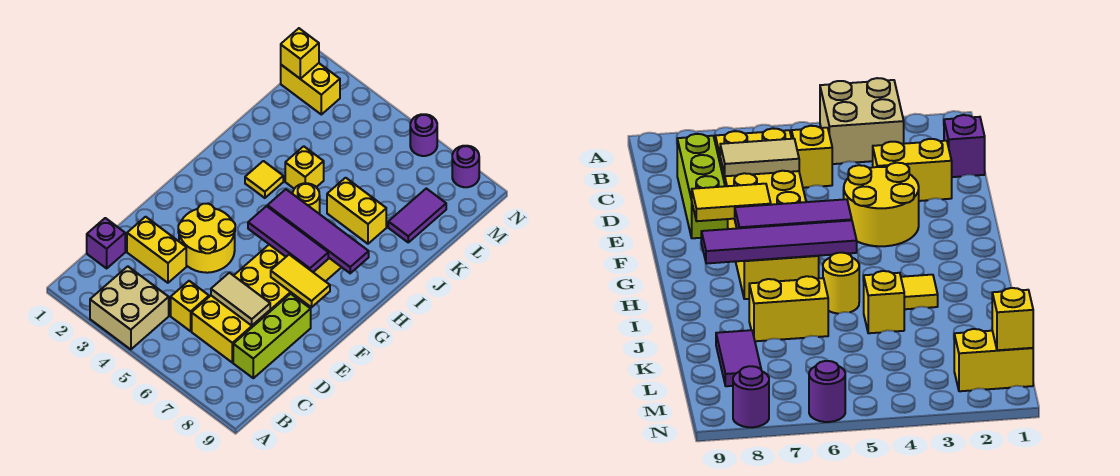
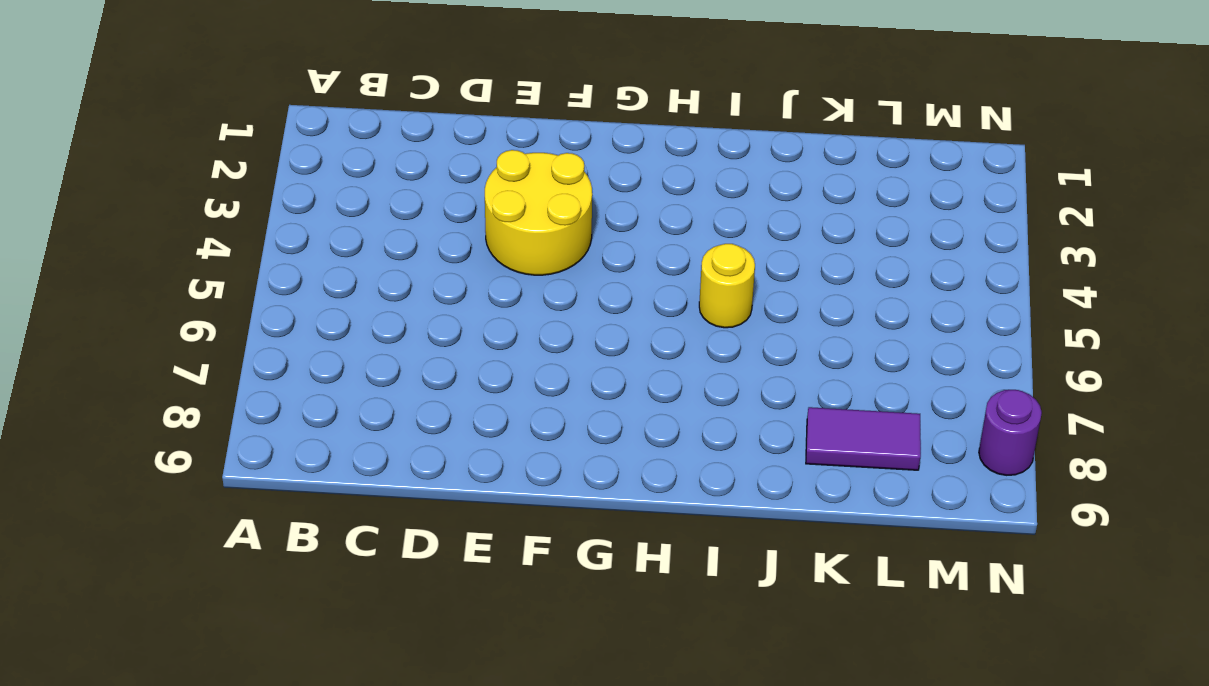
none -> tan brick A3:B4 level 1
none -> purple brick C1 level 1
none -> yellow brick C5 level 1

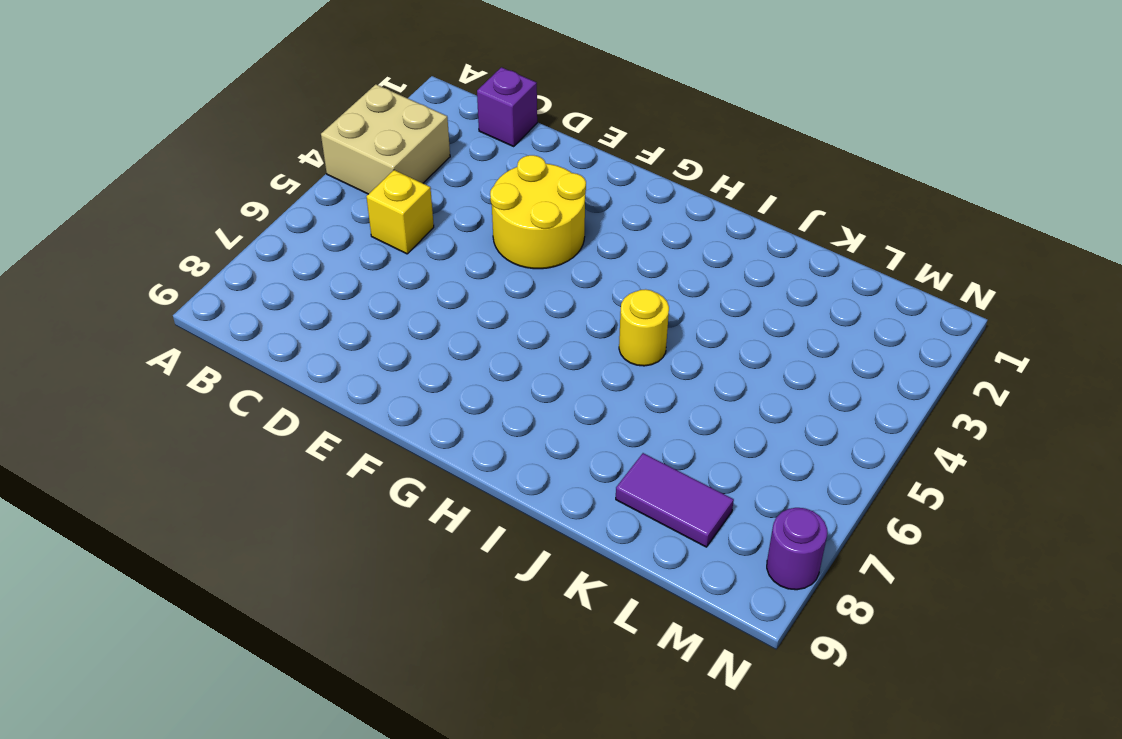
none -> yellow brick C6:H7 level 1
none -> lime brick C8:E8 level 1
none -> yellow brick D2:D3 level 1

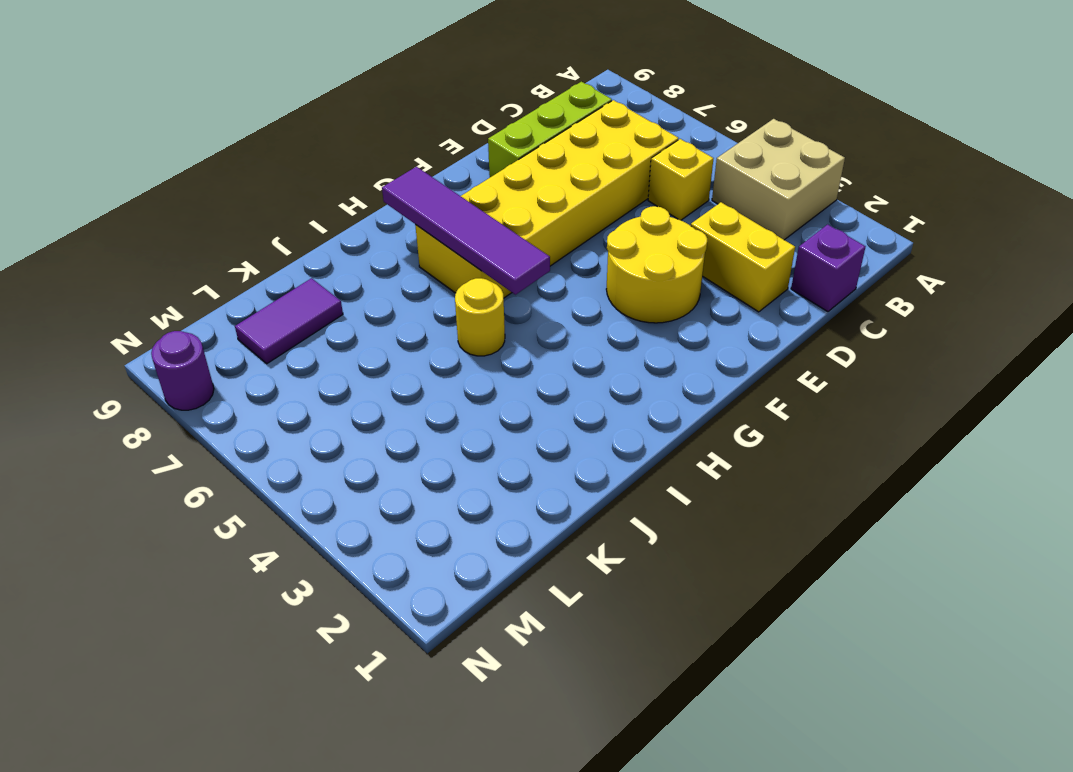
none -> yellow tile I3 level 1
none -> yellow brick J4 level 1
none -> yellow brick J6:J7 level 1

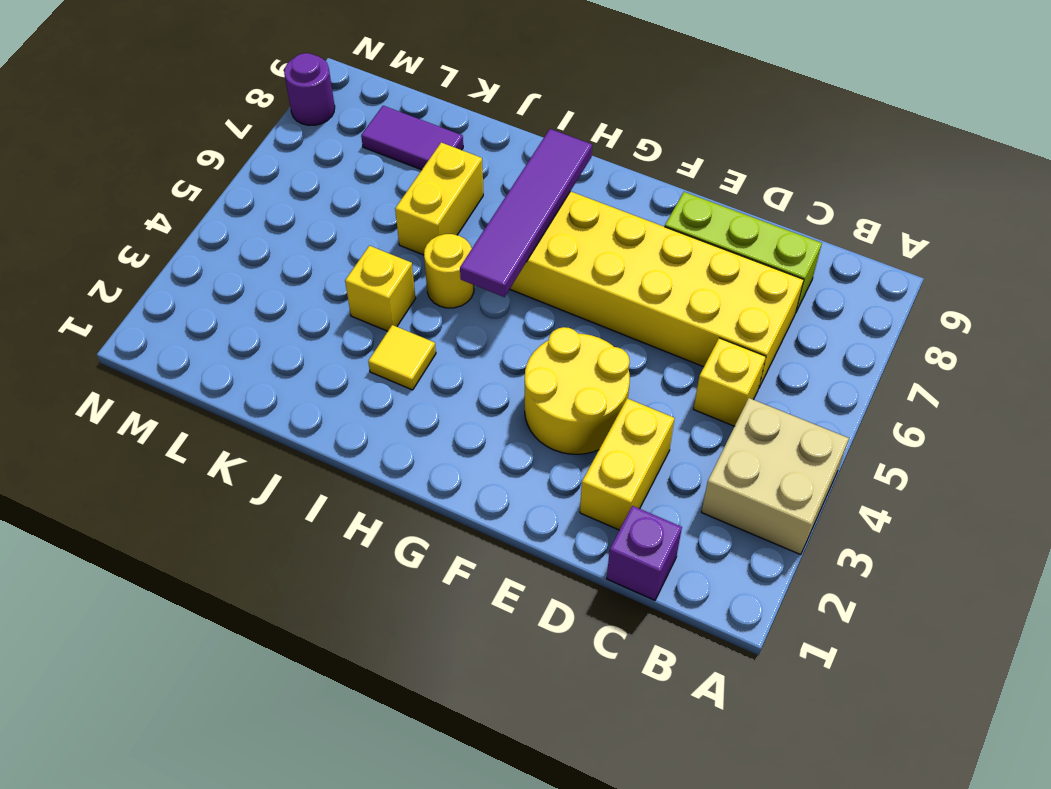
none -> yellow brick M1:M2 level 1
none -> purple round brick N6 level 1
none -> tan tile D6:D7 level 2

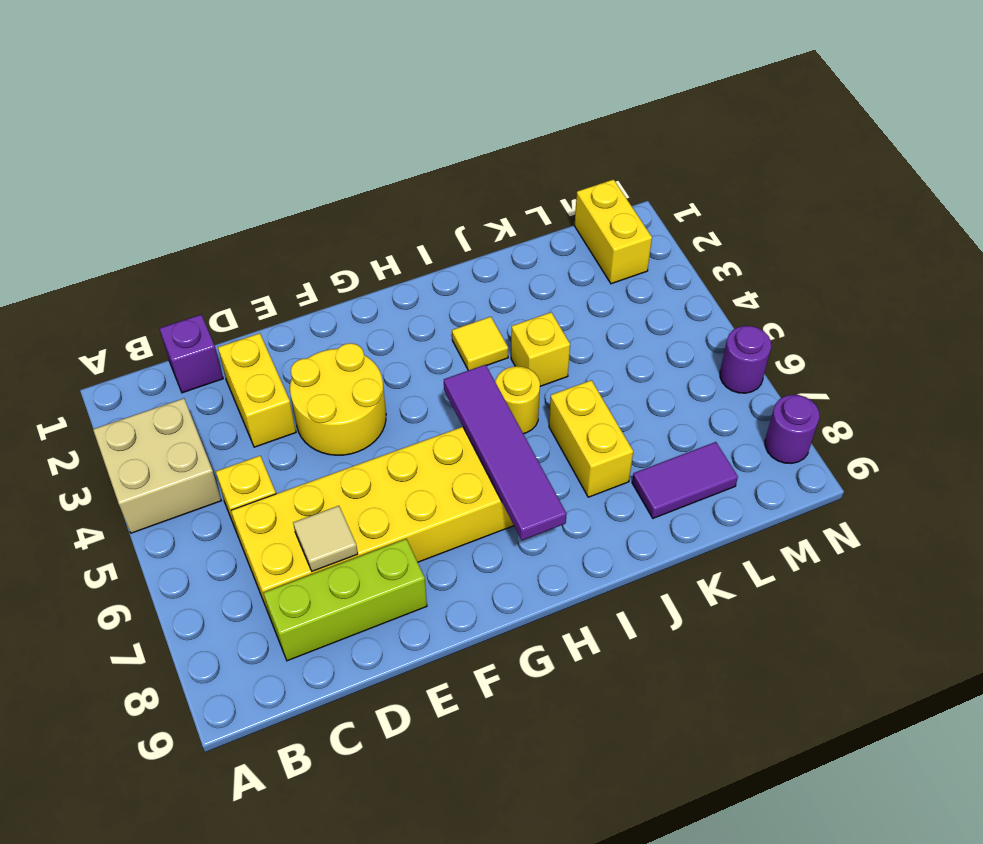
tan tile D7 level 2 -> tan tile D6:D7 level 2
none -> yellow tile F7:F8 level 2
none -> purple tile G5:G7 level 2
none -> yellow brick M1 level 2

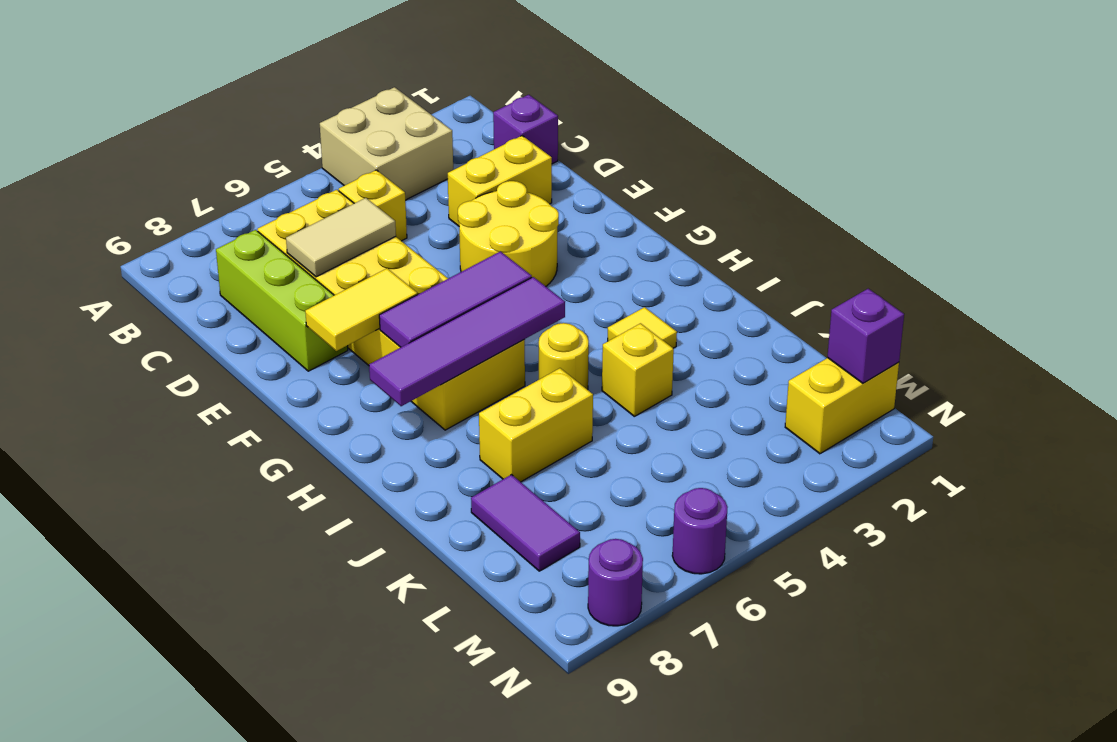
purple brick M1 level 2 -> yellow brick M1 level 2

